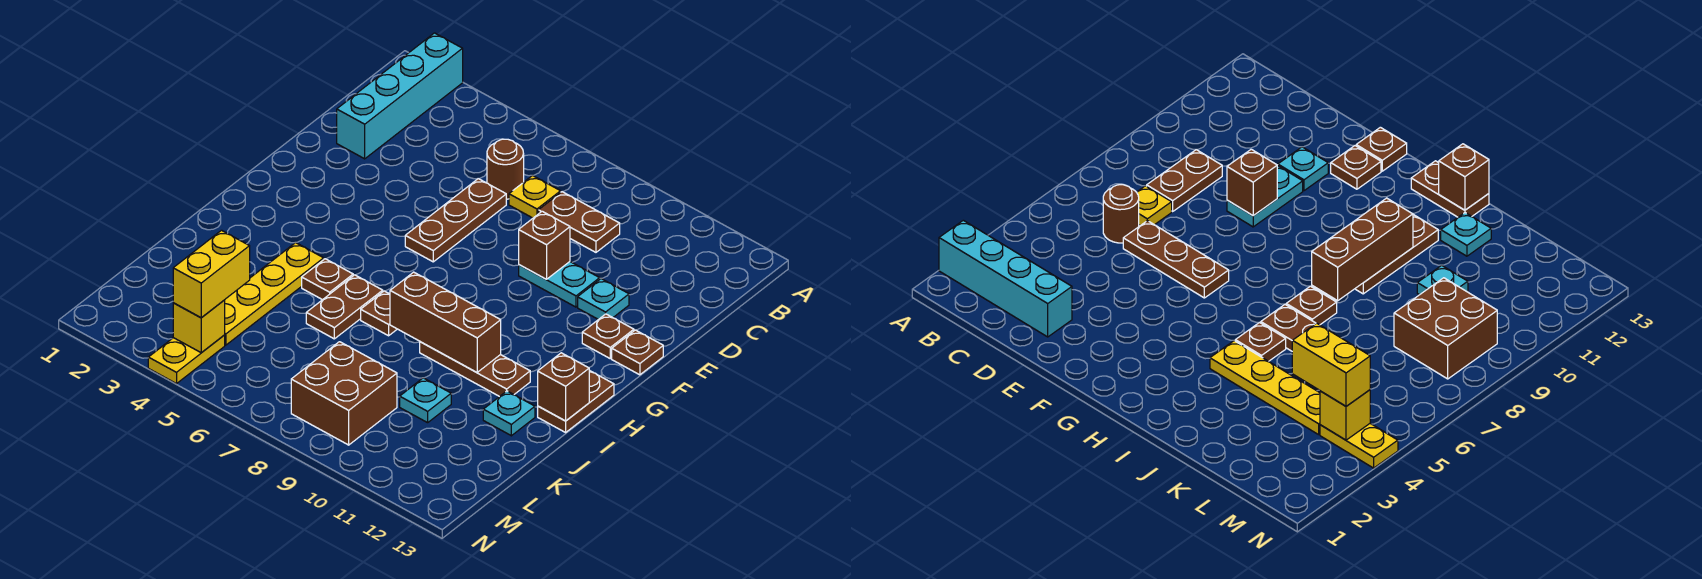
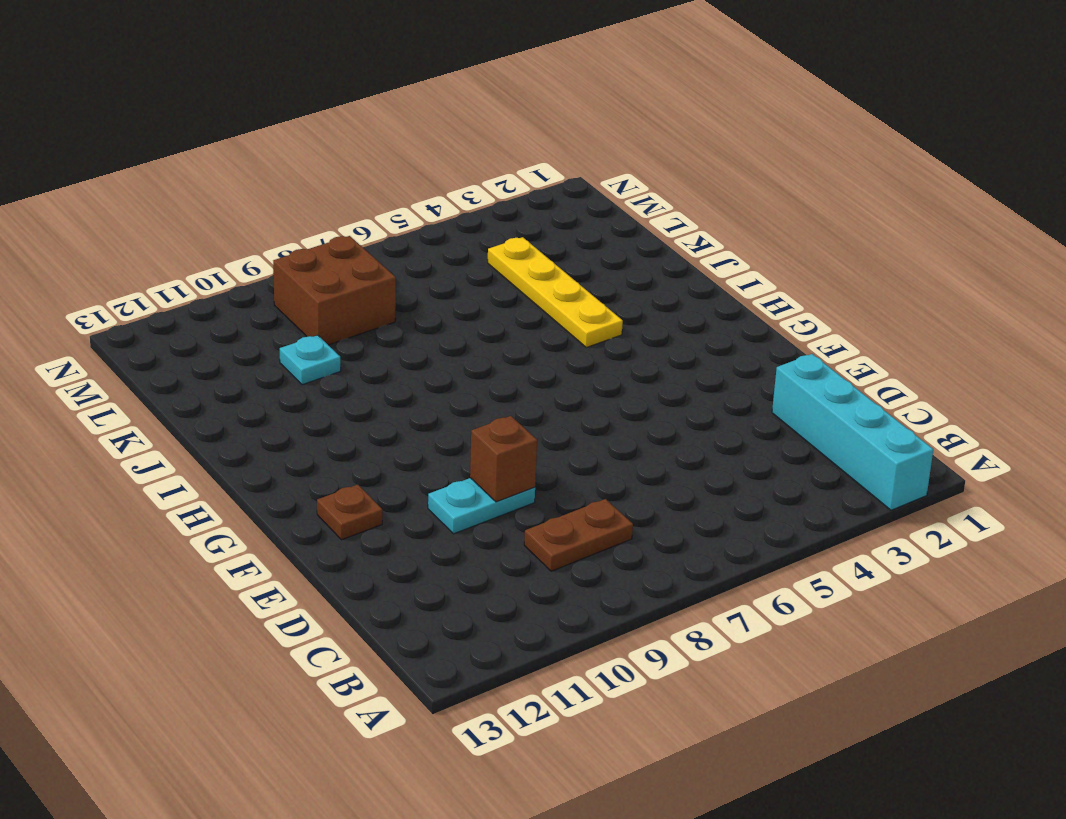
none -> brown round brick C6 level 1
none -> yellow plate C7 level 1
none -> brown plate D6:F6 level 1

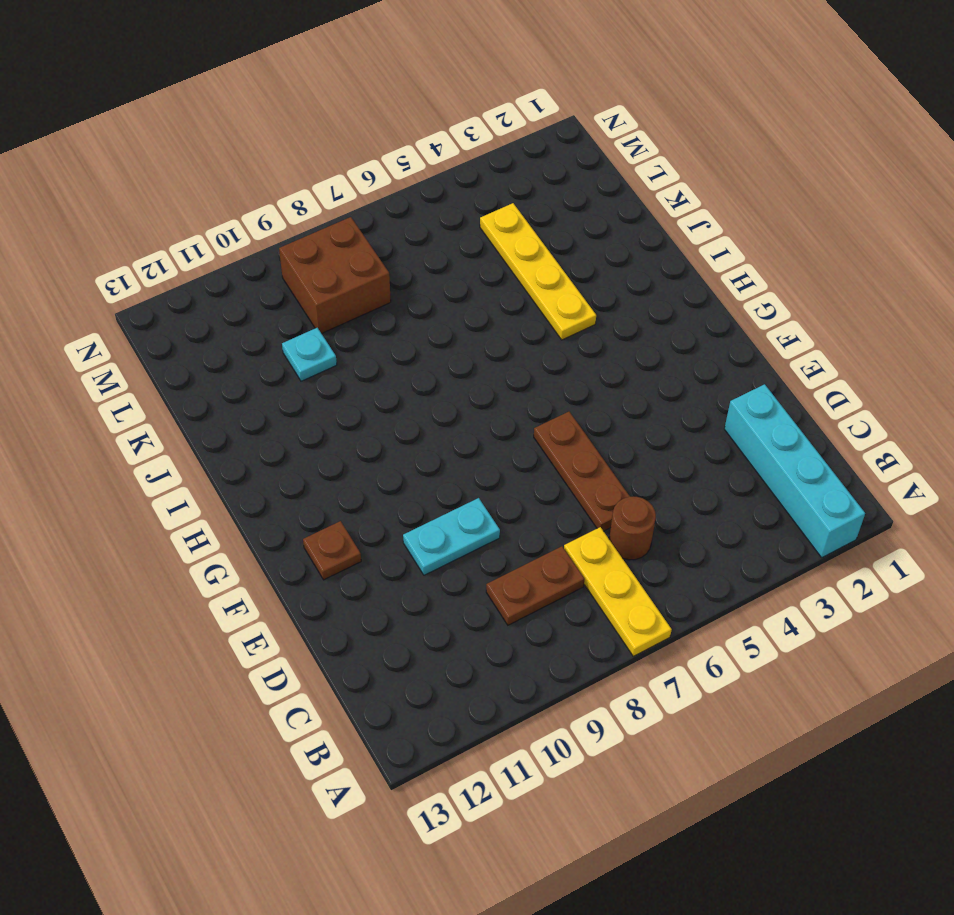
yellow plate A7:C7 level 1 -> yellow plate C7 level 1
none -> cyan plate E11 level 1
none -> brown plate F13 level 1
none -> brown plate H13:I13 level 1

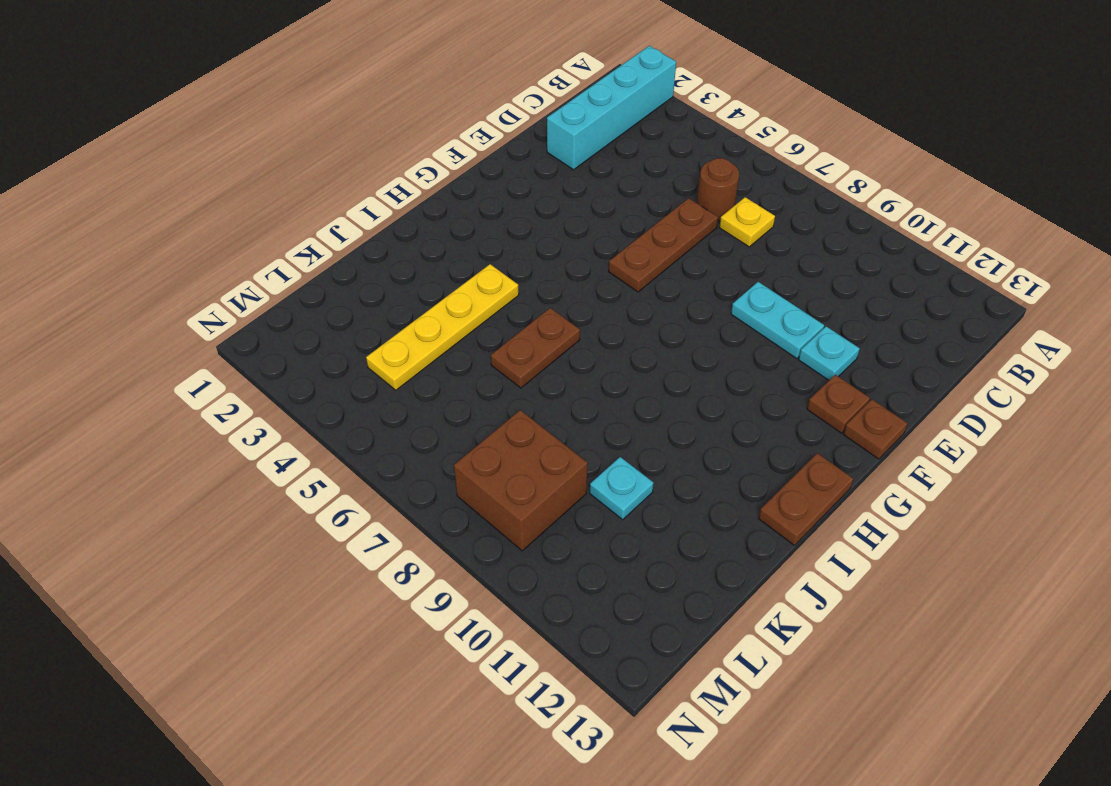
none -> brown plate C8:C9 level 1
none -> brown plate I5 level 1
none -> brown plate I7 level 1

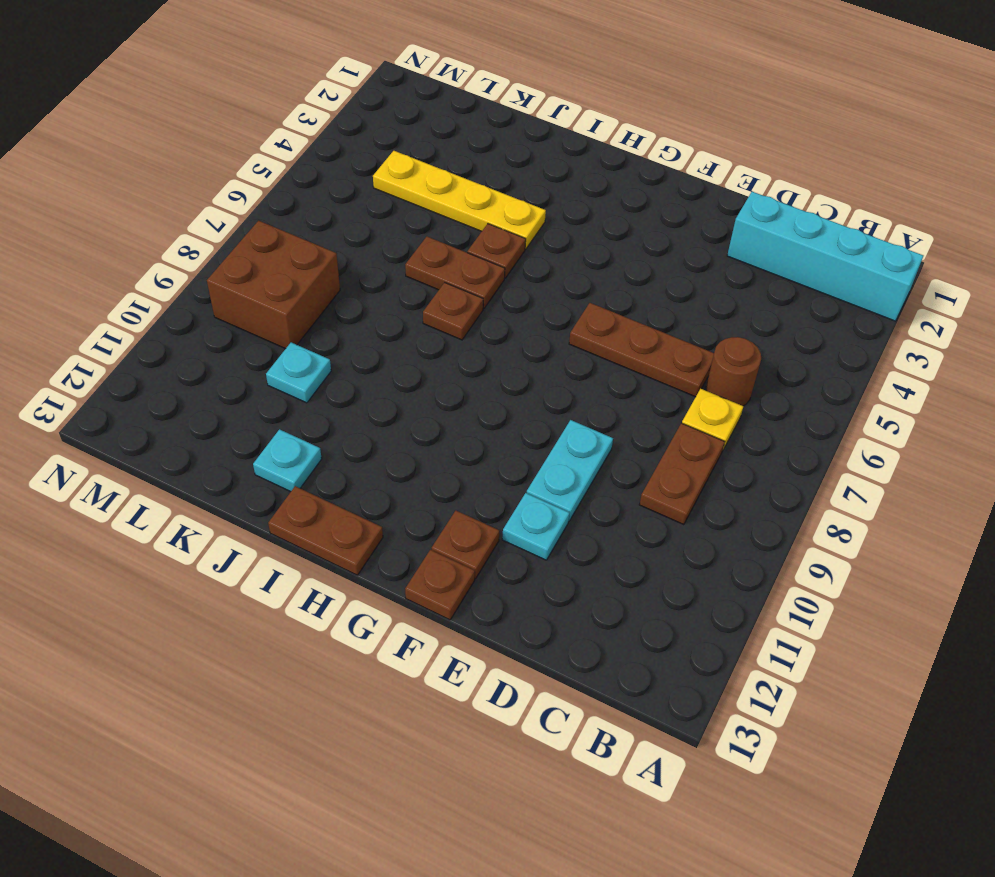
none -> brown plate I9:I11 level 1
none -> yellow plate M4:N4 level 1
none -> brown brick E9 level 2

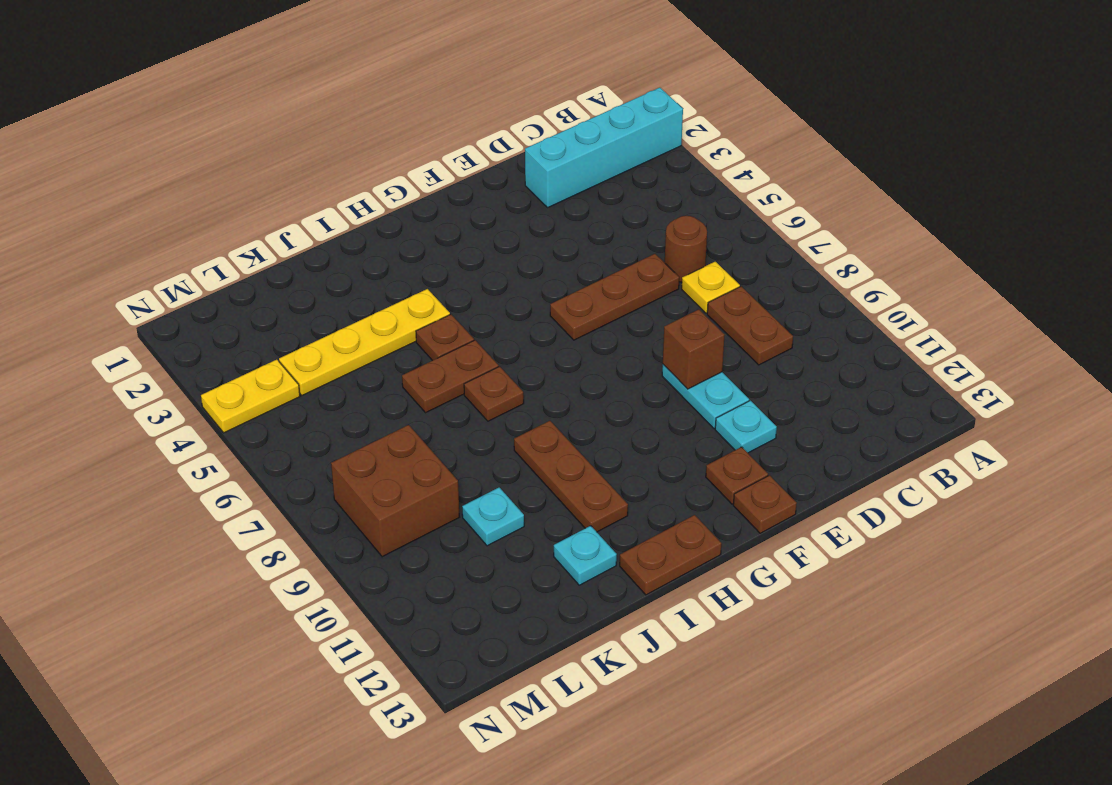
none -> brown brick I8:I10 level 2
none -> brown brick I13 level 2
none -> yellow brick M4 level 2

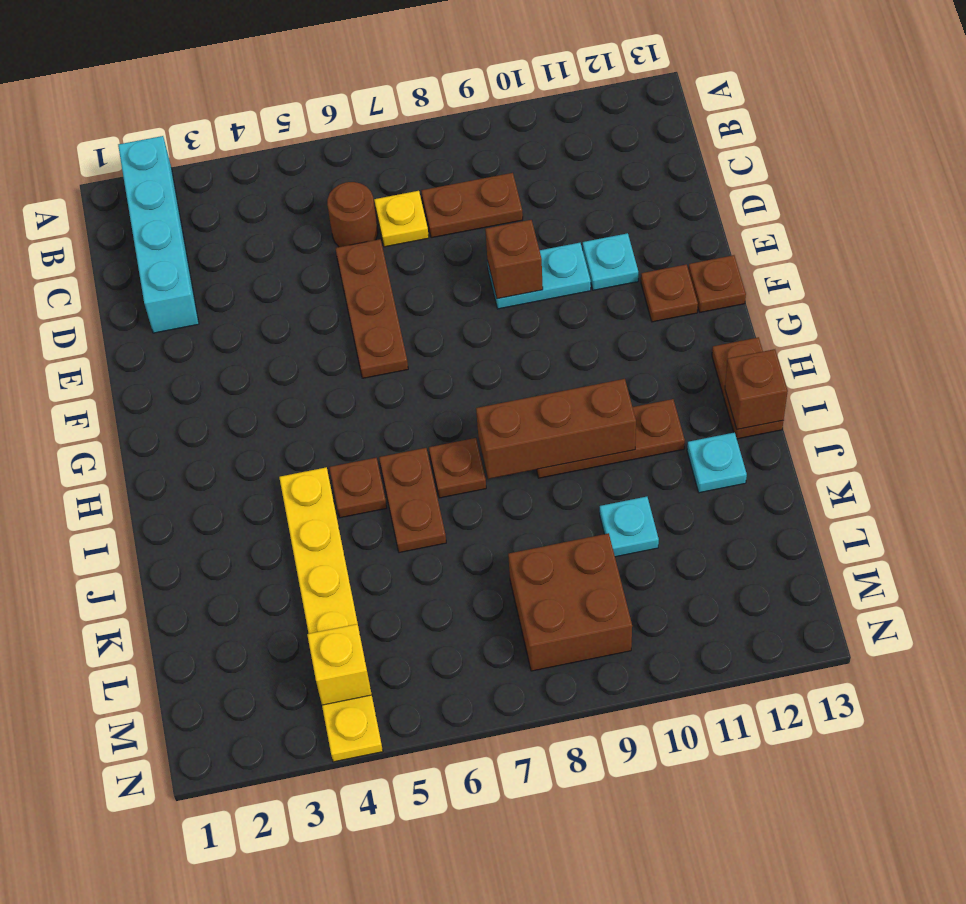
none -> yellow brick L4:M4 level 3

